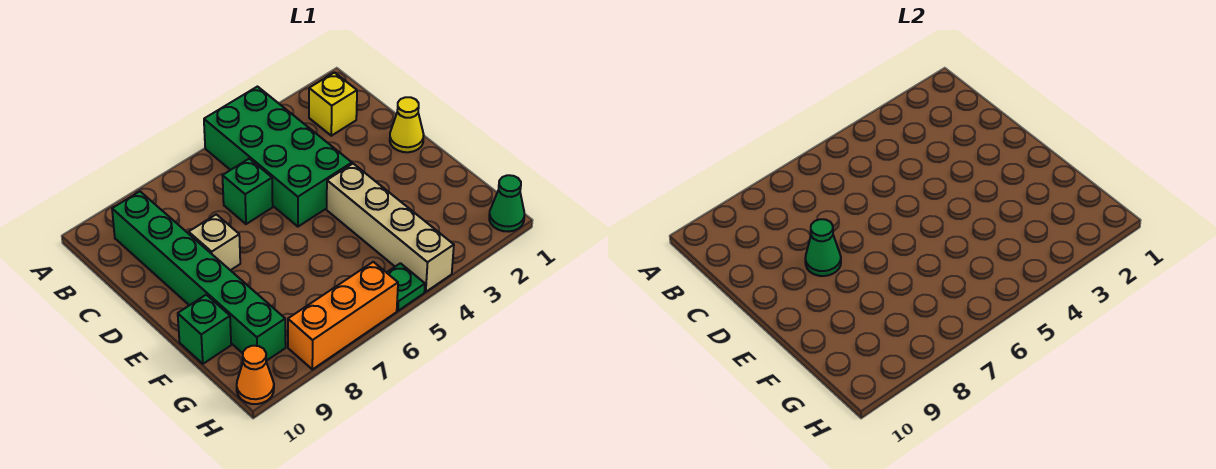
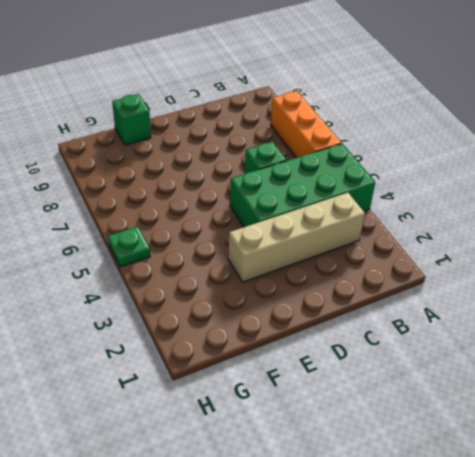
orange brick A6:A8 level 1 -> orange brick H6:H8 level 1
tan brick B3:E3 level 1 -> tan brick E4:H4 level 1
none -> yellow brick B2 level 1
none -> green brick B9:G9 level 1
none -> yellow cone D1 level 1

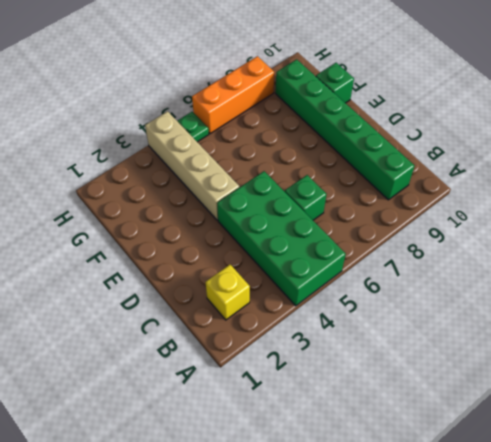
none -> yellow cone D1 level 1
none -> tan brick D8 level 1
none -> green cone H1 level 1

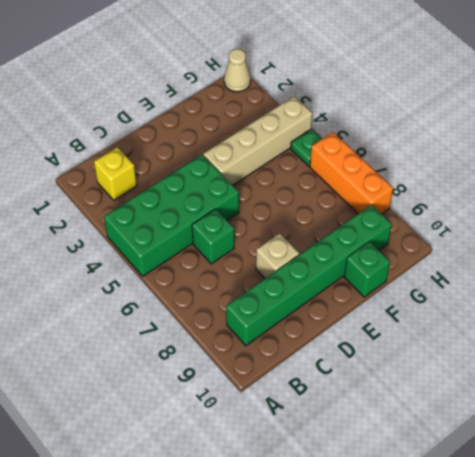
tan cone H1 level 1 -> green cone H1 level 1
none -> yellow cone D1 level 1
none -> orange cone H10 level 1
none -> green cone D8 level 2

